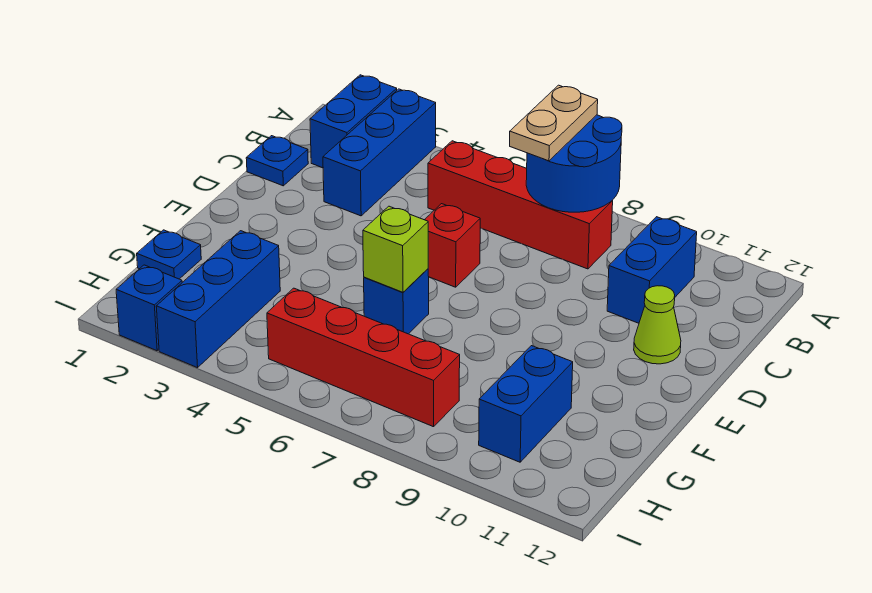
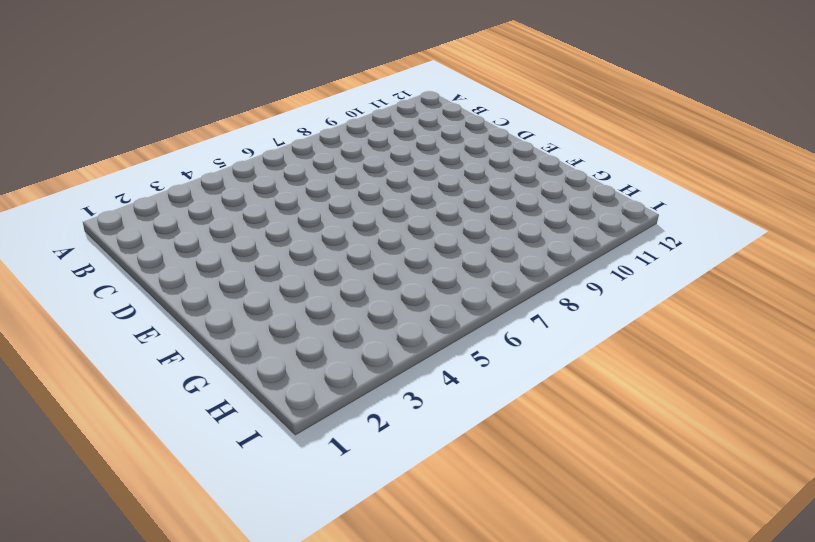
none -> blue brick A2:B2 level 1
none -> blue brick A3:C3 level 1
none -> red brick B5:B8 level 1

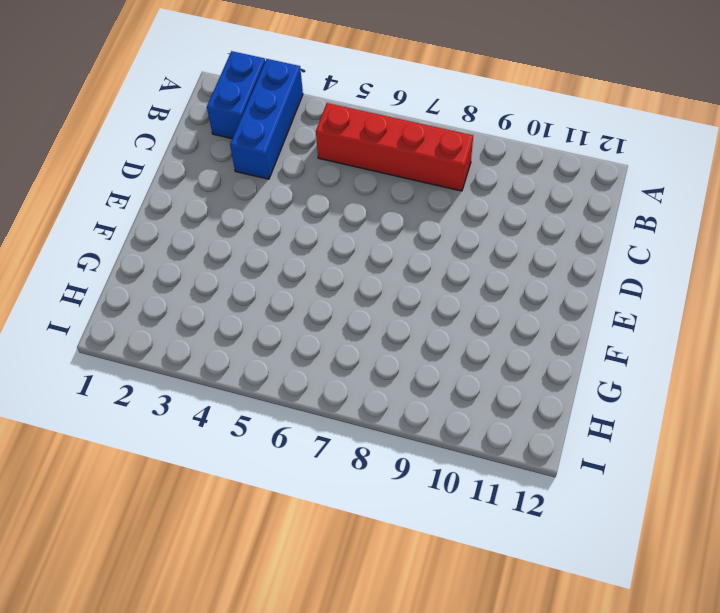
none -> blue brick B10:C10 level 1
none -> blue plate C1 level 1
none -> red brick D6 level 1

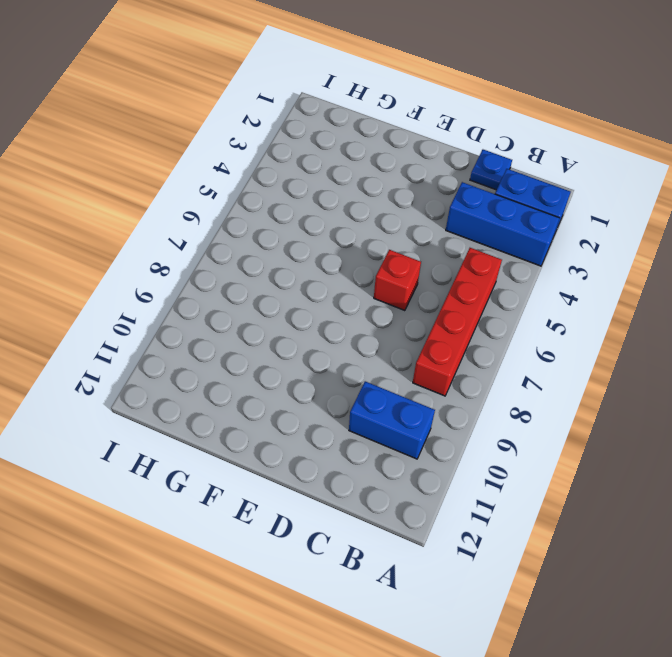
none -> lime cone D11 level 1
none -> blue brick F6 level 1
none -> blue plate G1 level 1

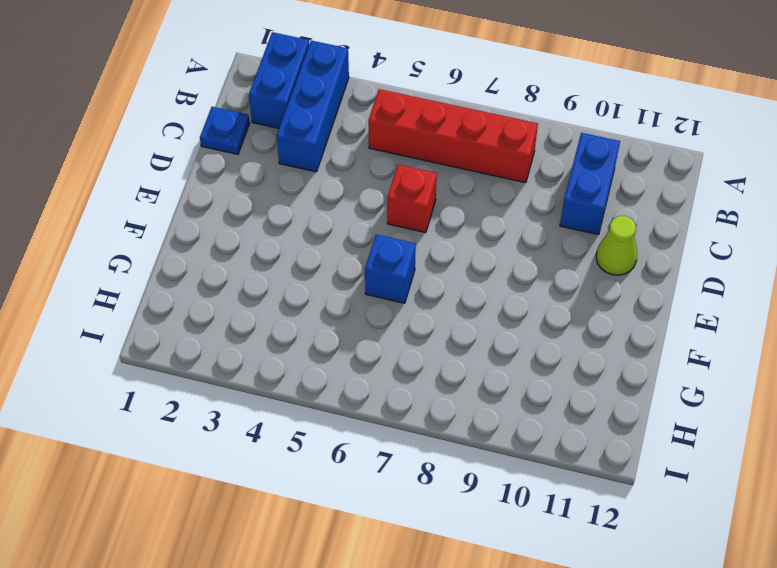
none -> blue plate G1 level 1
none -> blue brick G3:I3 level 1
none -> blue brick G10:H10 level 1

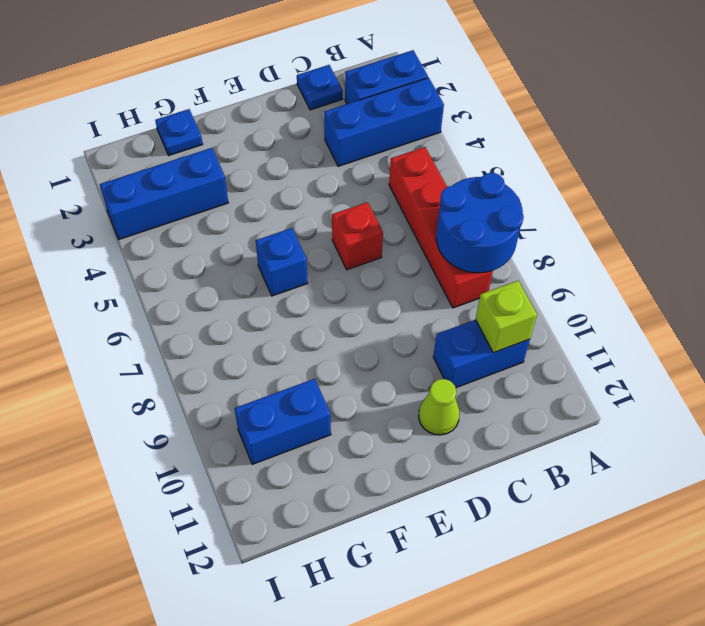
lime brick B10 level 2 -> lime brick F6 level 2
none -> red brick H5:H8 level 1
none -> blue brick I2 level 1
none -> tan plate A7:B7 level 3

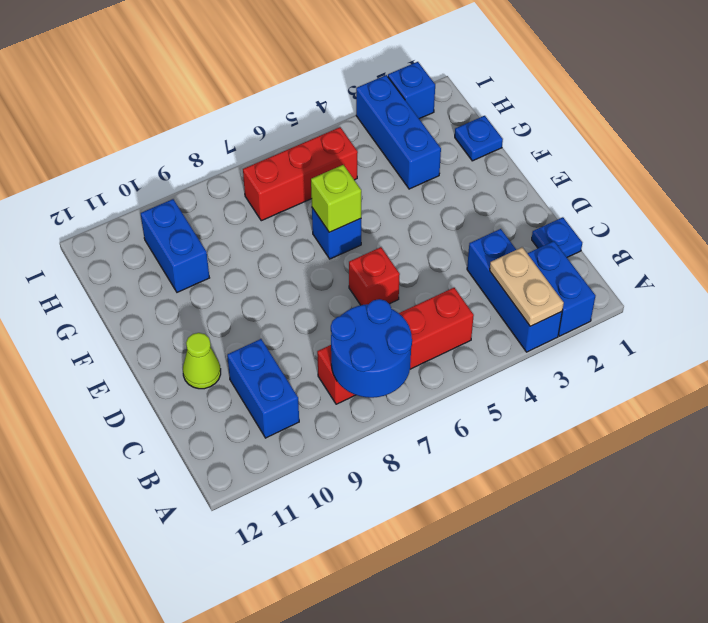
tan plate A3:B3 level 2 -> tan plate A7:B7 level 3
red brick H5:H7 level 1 -> red brick H5:H8 level 1

